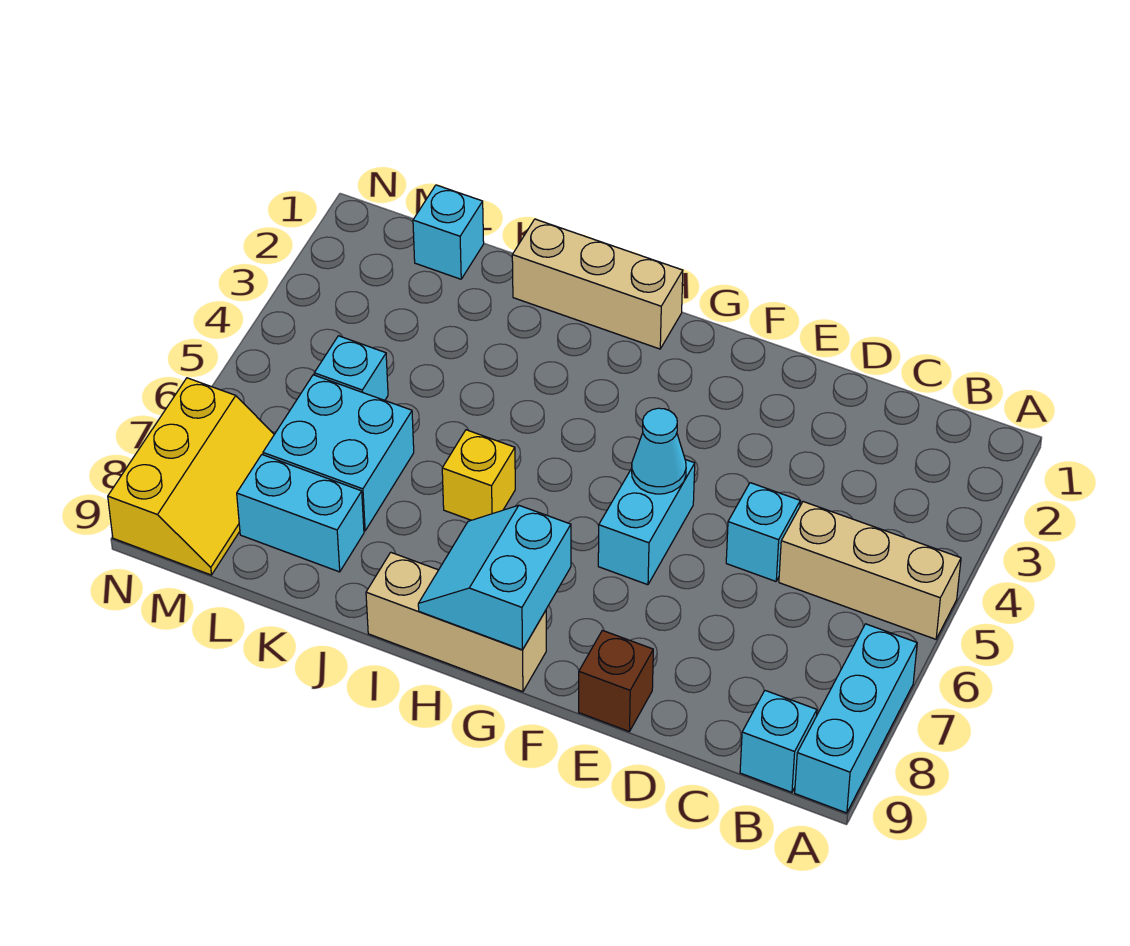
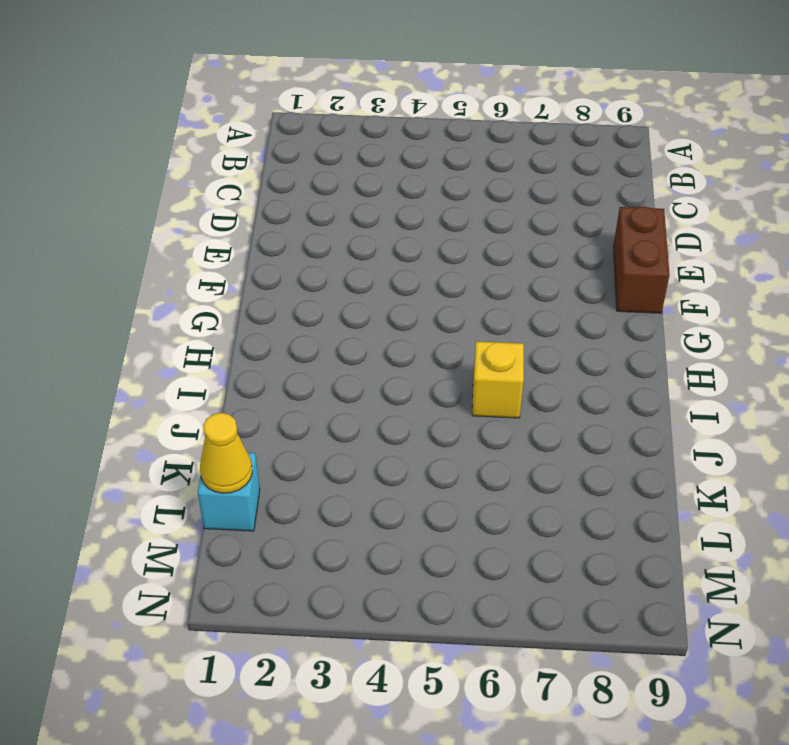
brown brick E9:F9 level 1 -> brown brick E9 level 1
yellow cone L1 level 2 -> none
none -> tan brick A5:C5 level 1
none -> cyan brick A7:A9 level 1
none -> cyan brick B9 level 1

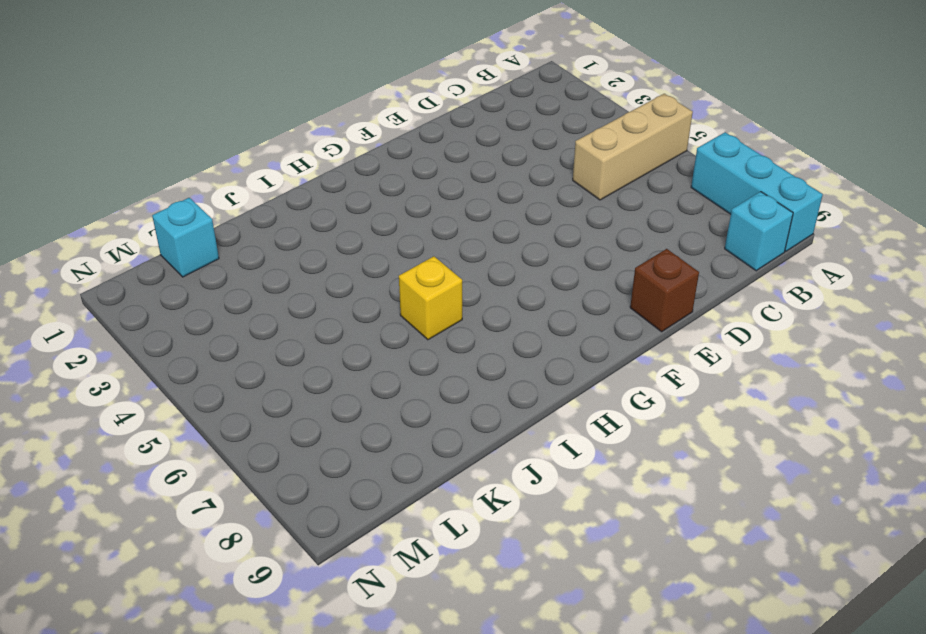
none -> cyan brick D5 level 1
none -> cyan brick F5:F6 level 1
none -> tan brick G9:I9 level 1

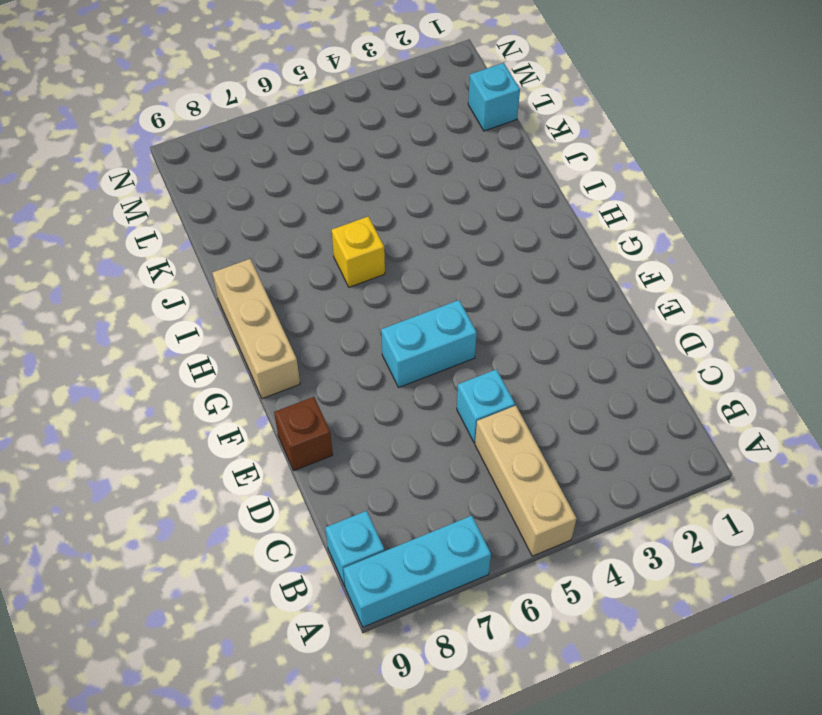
none -> tan brick H1:J1 level 1
none -> cyan brick K6:L7 level 1
none -> cyan brick K8:L8 level 1

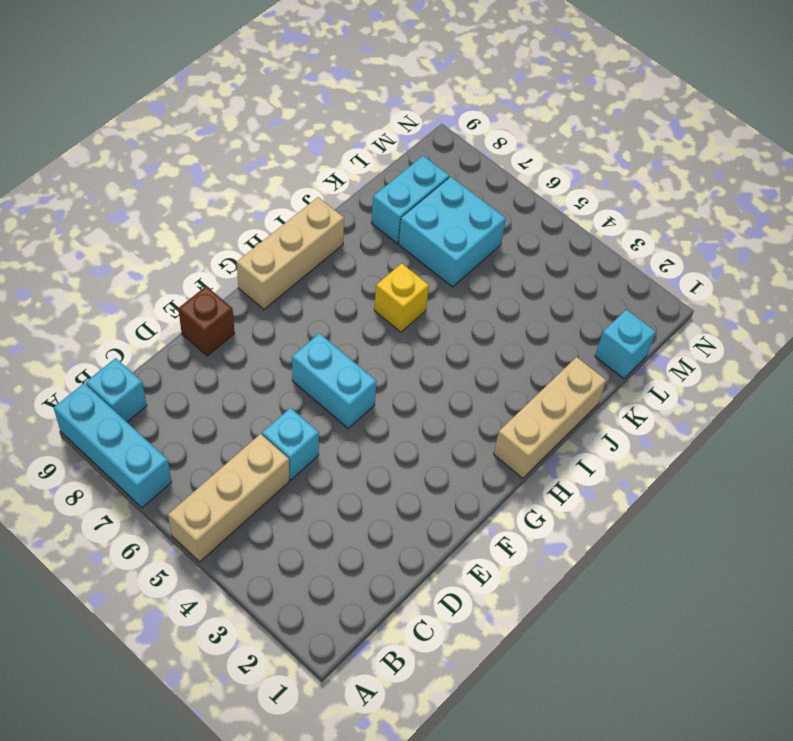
none -> cyan brick L5 level 1
none -> yellow slope M7:N9 level 1 top N
none -> cyan cone F5 level 2

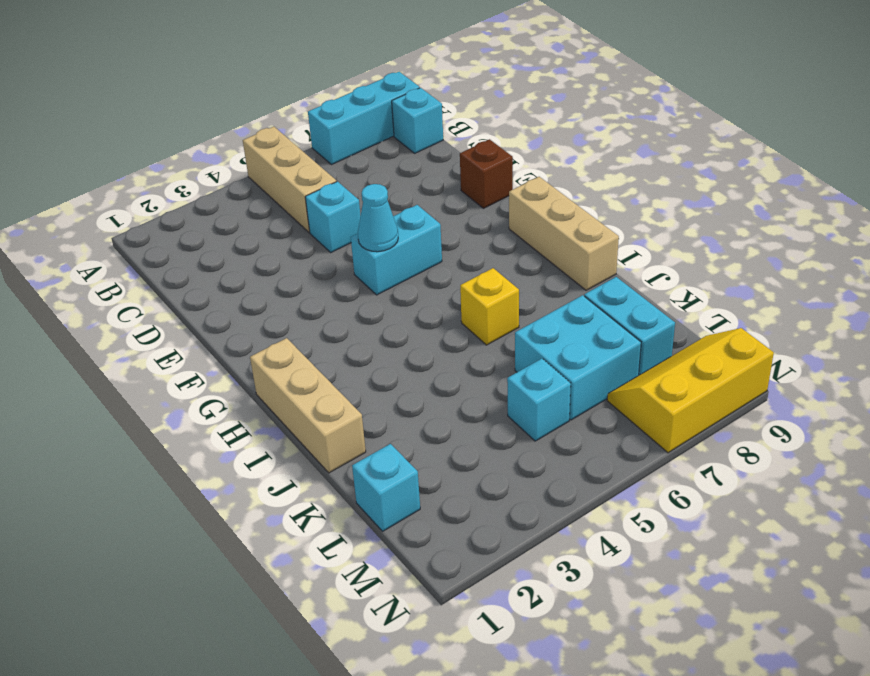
none -> cyan slope G8:H9 level 2 top G

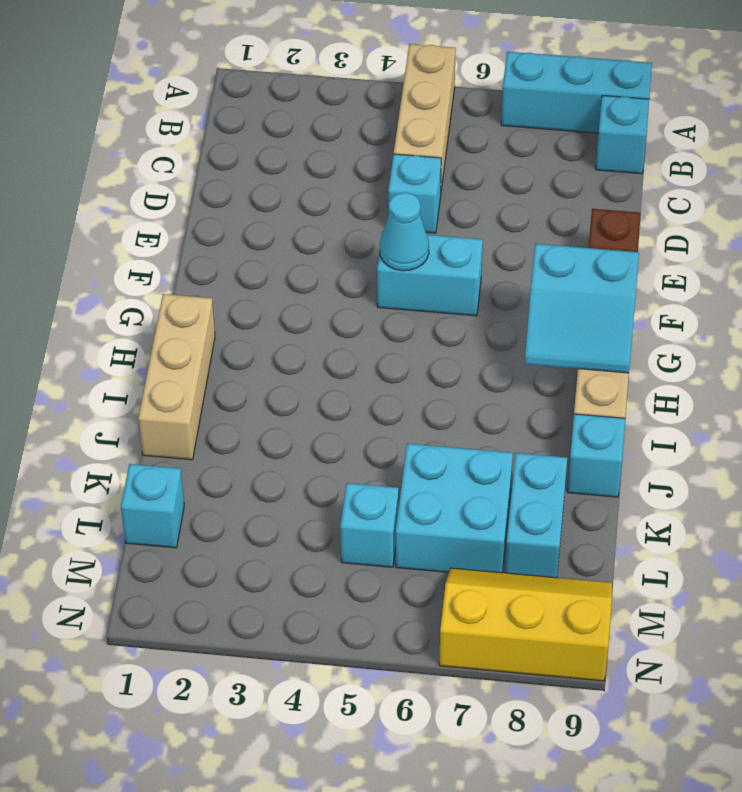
cyan brick J9 level 1 -> none
none -> yellow brick I6 level 1

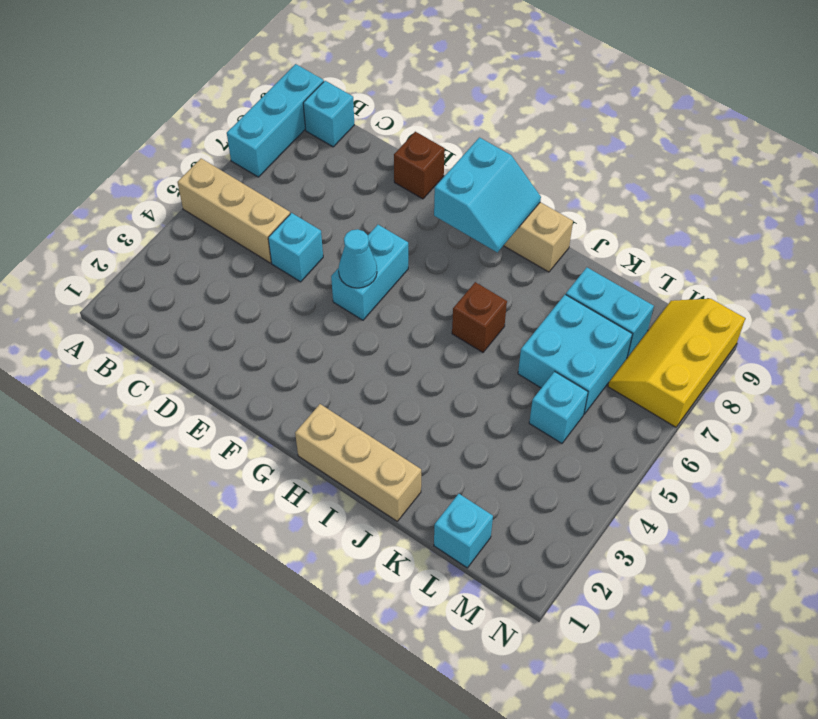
brown brick I6 level 1 -> yellow brick I6 level 1

